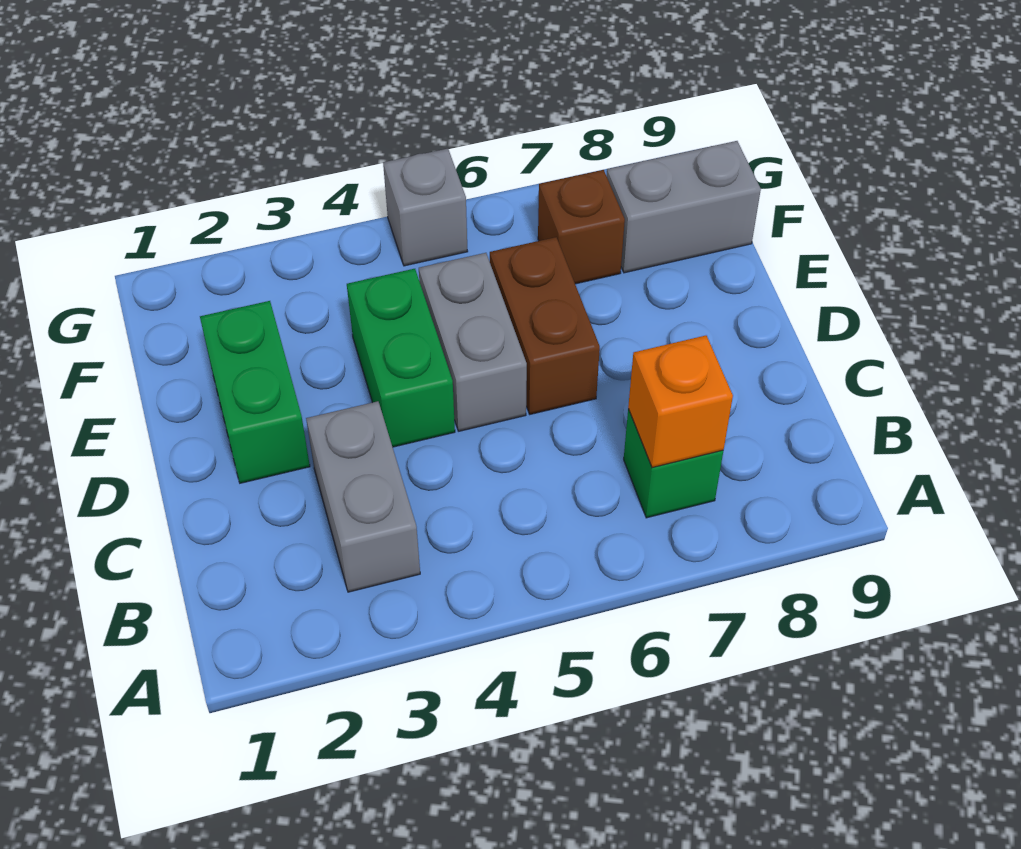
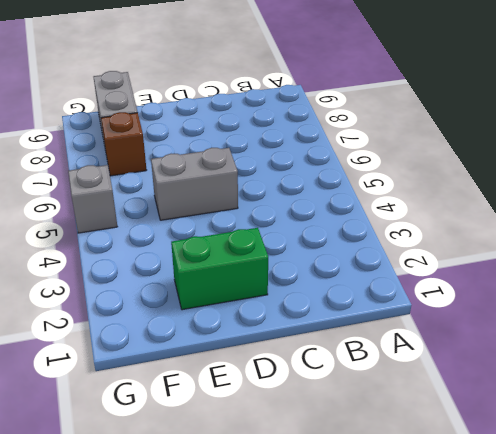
none -> grey brick B3:C3 level 1
none -> green brick B7 level 1

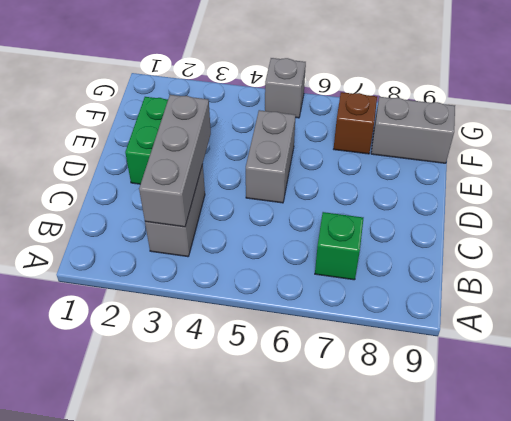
grey brick B3:D3 level 2 -> none
none -> green brick D4:E4 level 1
none -> brown brick D6:E6 level 1

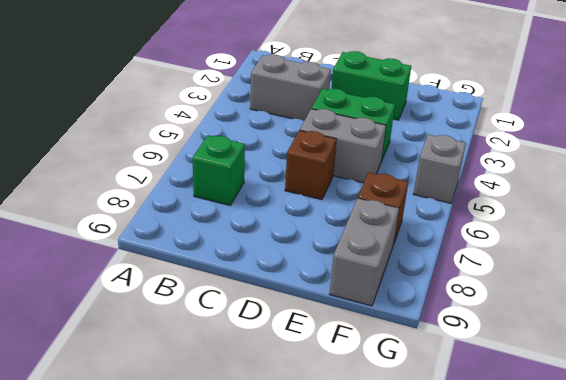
brown brick D6 level 1 -> brown brick D6:E6 level 1
none -> orange brick B7 level 2

